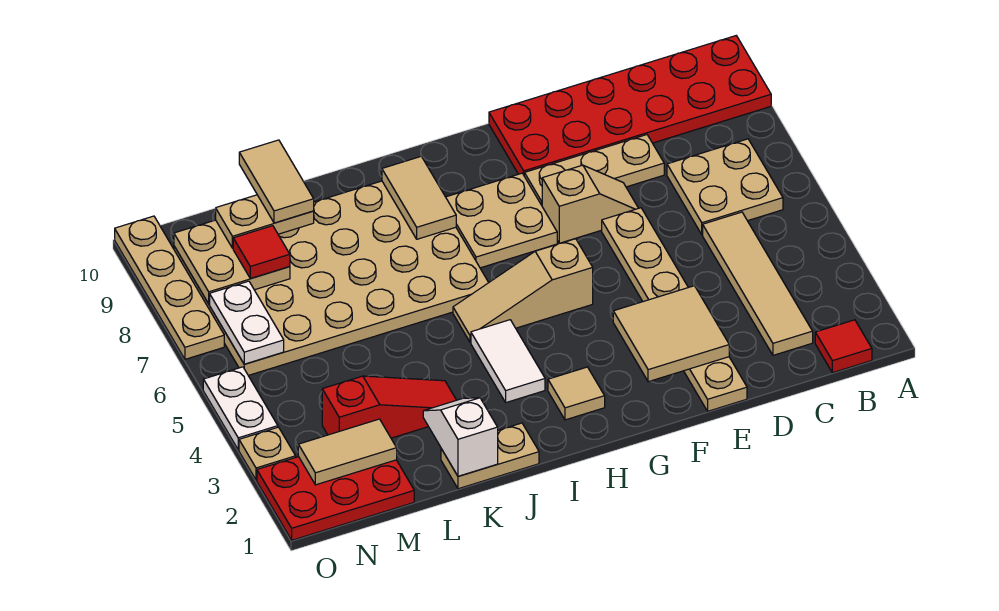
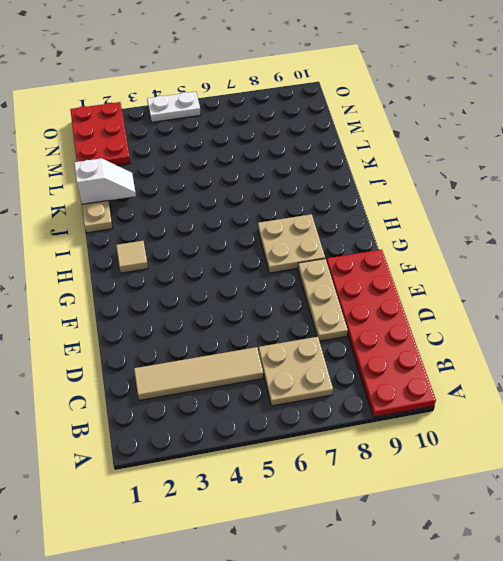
none -> red tile B1 level 1
none -> tan plate E1:E6 level 1
none -> tan slope E7:F7 level 1 top F

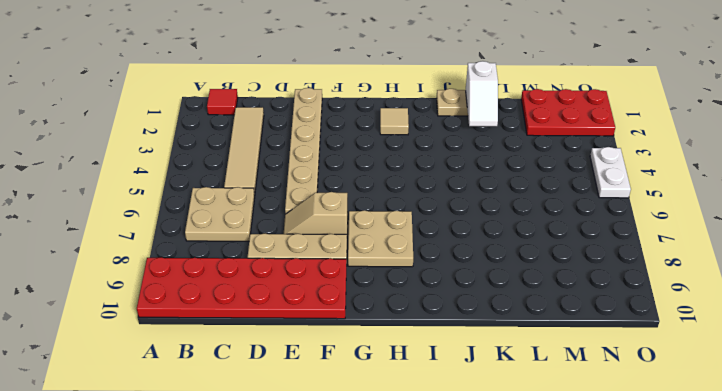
none -> tan slope G5:I5 level 1 top G
none -> white tile I3:I4 level 1
none -> tan plate I6:N9 level 1

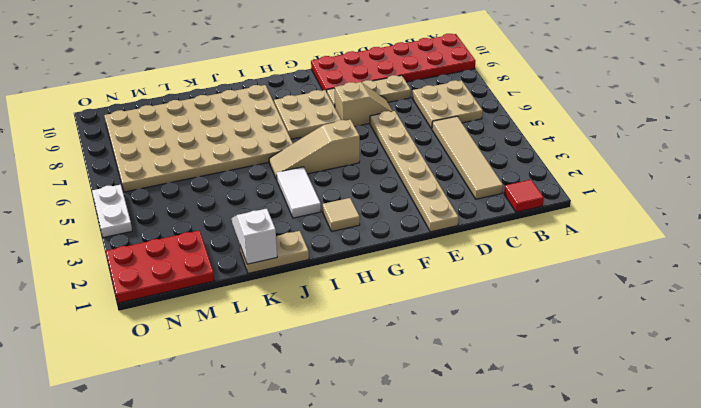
none -> red slope K3:M3 level 1 top M
none -> tan plate O3 level 1
none -> tan plate O7:O10 level 1

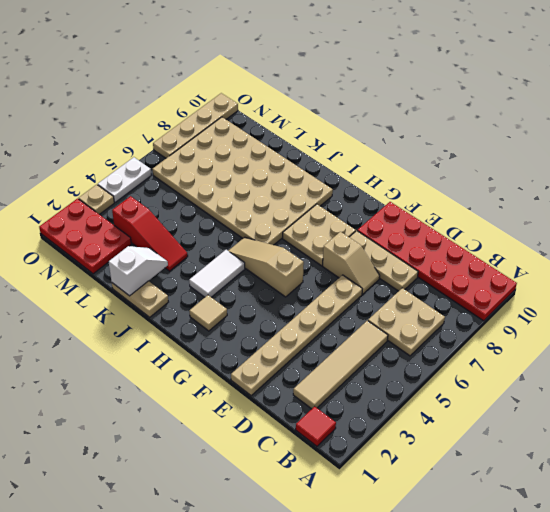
none -> tan tile E2:F3 level 2
none -> tan tile I8:I9 level 2
none -> tan tile M2:N2 level 2

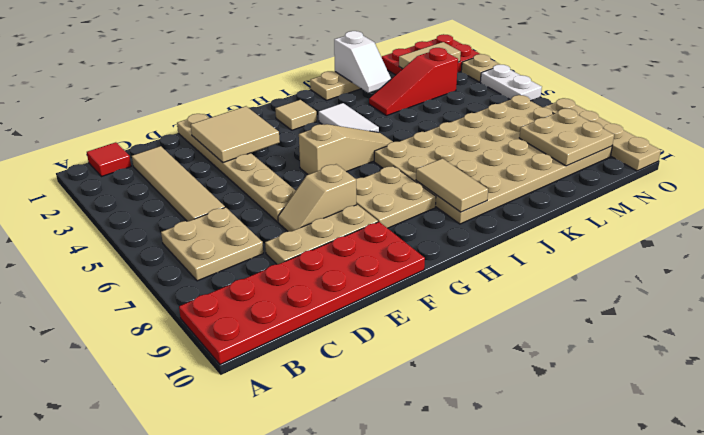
none -> white plate N6:N7 level 2
none -> tan plate L9:M9 level 3
none -> red tile M8 level 3

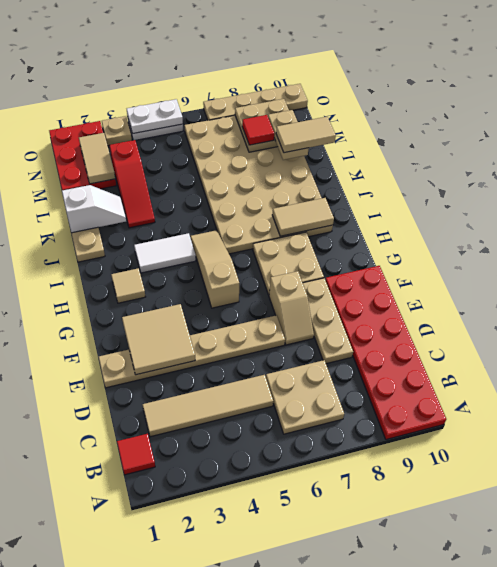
white plate O4:O5 level 2 -> white plate N6:N7 level 2

